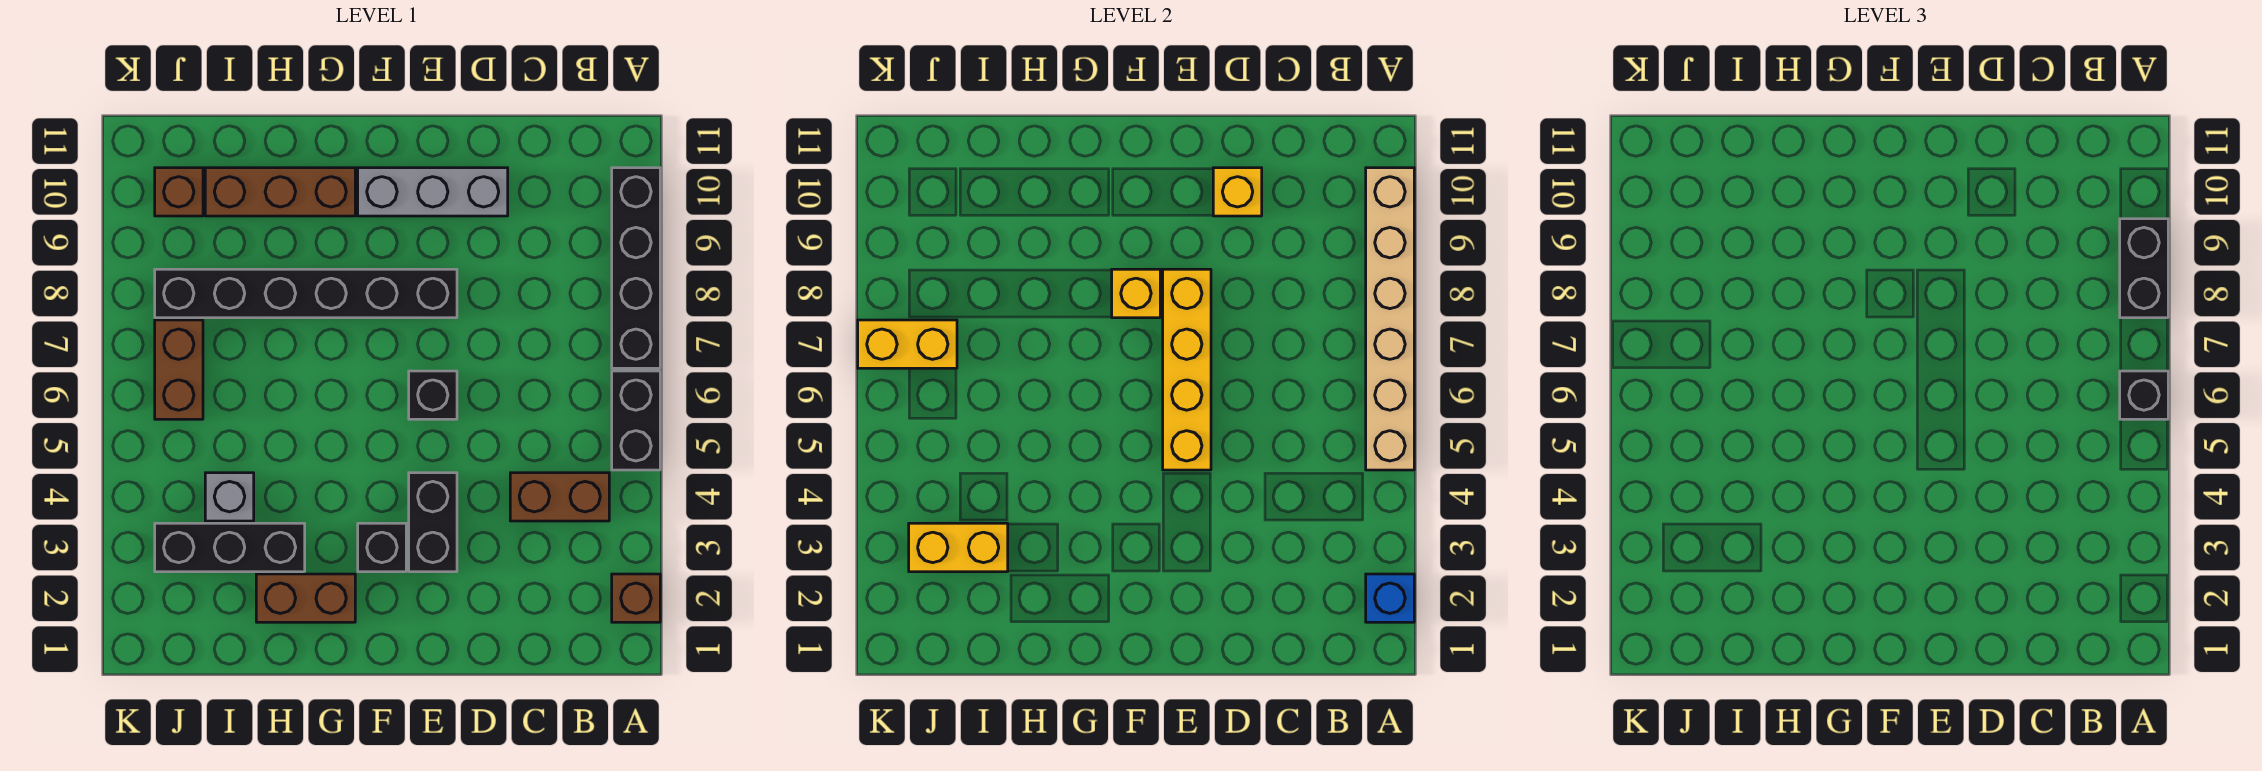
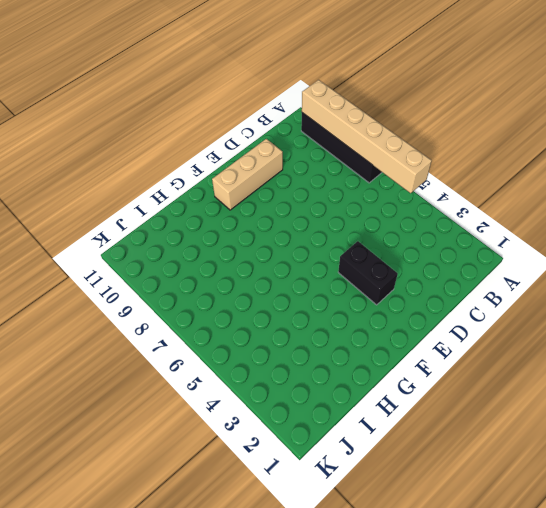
tan brick D10:F10 level 1 -> grey brick D10:F10 level 1
none -> brown brick A2 level 1
none -> black brick A5:A6 level 1
none -> brown brick B4:C4 level 1

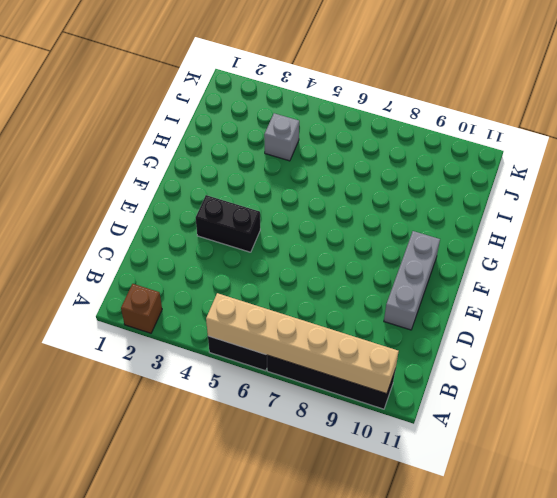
none -> brown brick B4:C4 level 1
none -> black brick E6 level 1
none -> black brick E8:J8 level 1

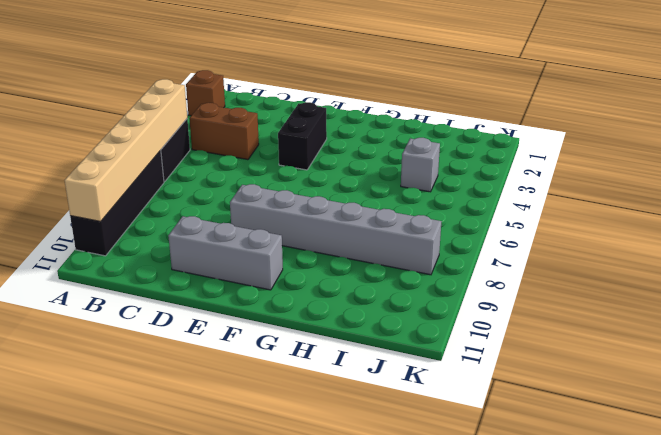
grey brick E8:J8 level 1 -> black brick E8:J8 level 1
none -> black brick E6 level 1
none -> black brick F3 level 1
none -> brown brick G2:H2 level 1

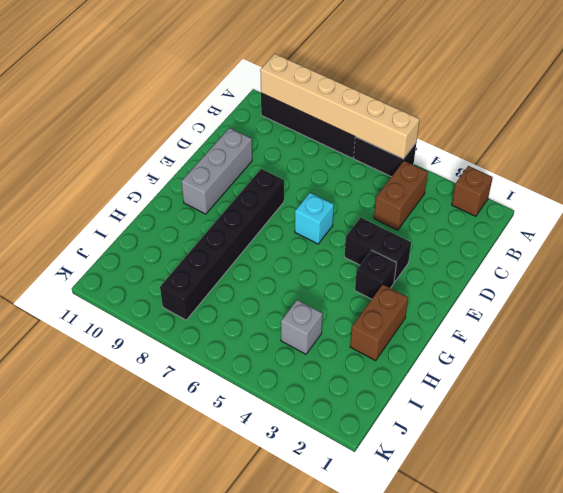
cyan brick E6 level 1 -> black brick E6 level 1
none -> brown brick G10:I10 level 1
none -> black brick H3:J3 level 1
none -> brown brick J6:J7 level 1

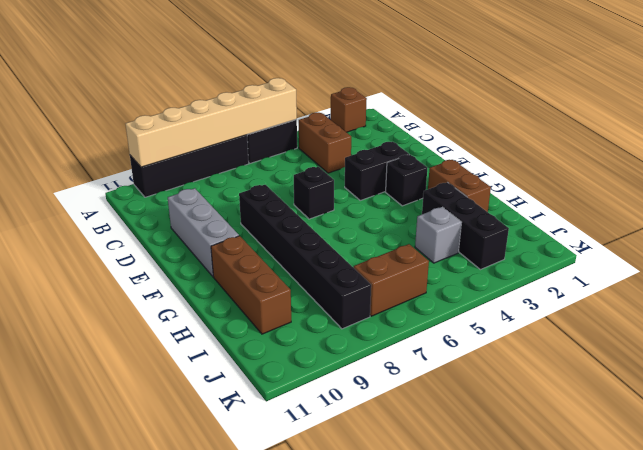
none -> brown brick J10 level 1
none -> blue brick A2 level 2
none -> yellow brick D10 level 2

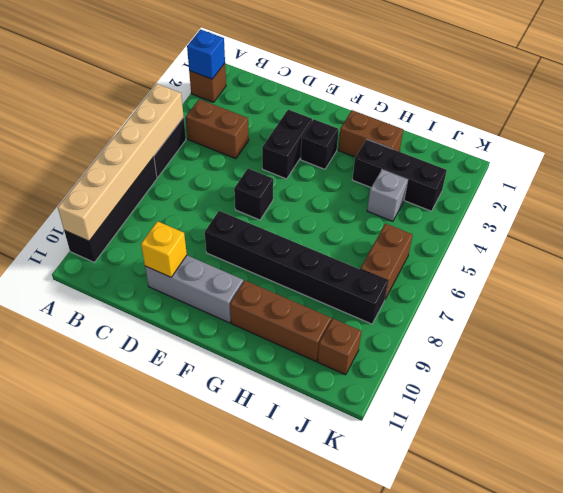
none -> yellow brick E5:E8 level 2
none -> yellow brick F8 level 2
none -> yellow brick I3:J3 level 2

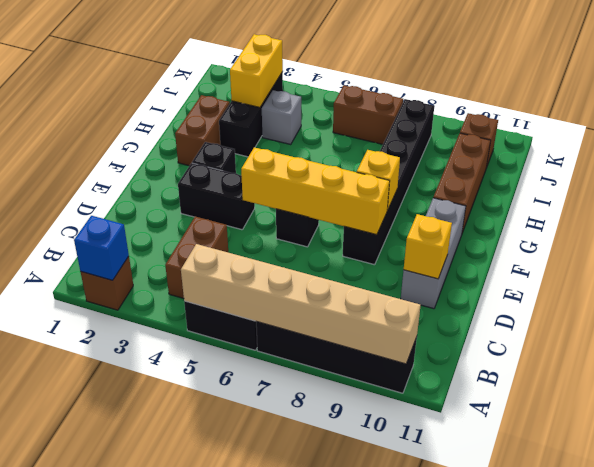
none -> yellow brick J7:K7 level 2
none -> black brick A6 level 3
none -> black brick A8:A9 level 3

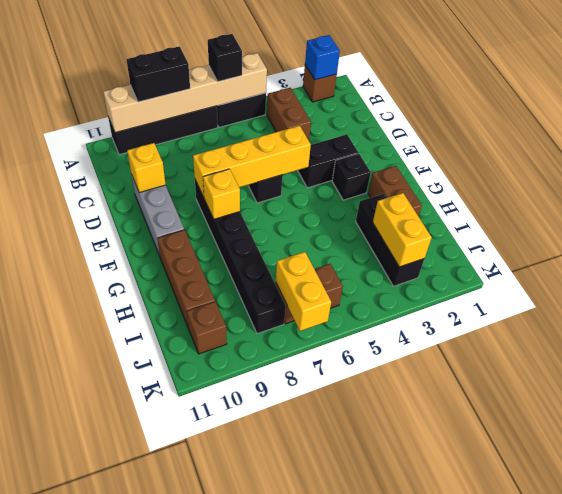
none -> grey brick I4 level 1

